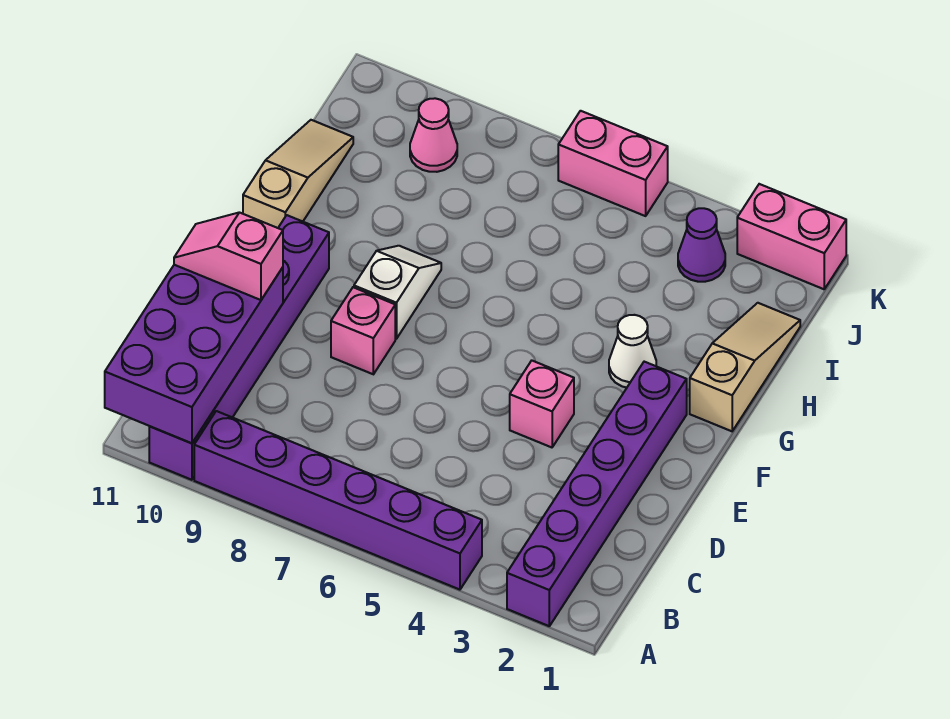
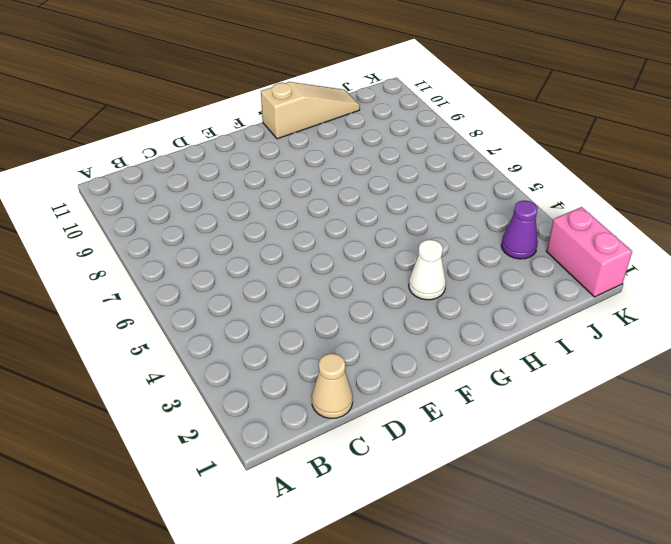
tan cone C1 level 1 -> none
none -> purple brick A2:F2 level 1
none -> purple brick A4:A9 level 1
none -> purple brick A10:F10 level 1

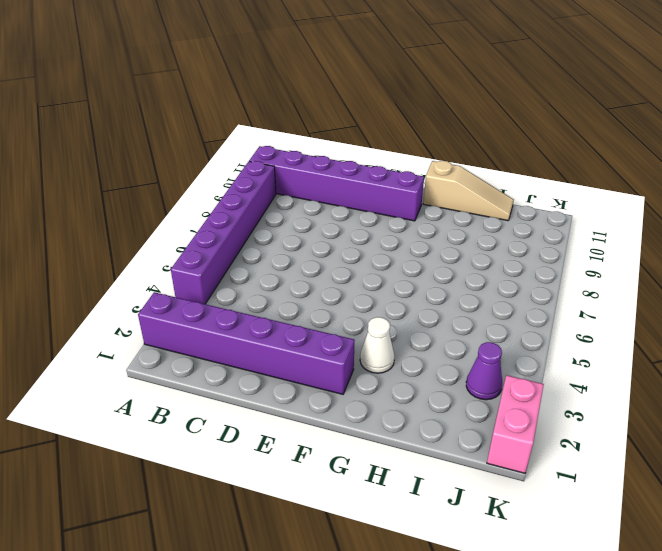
none -> pink brick E4 level 1
none -> pink brick E8 level 1
none -> white slope F8:G8 level 1 top F

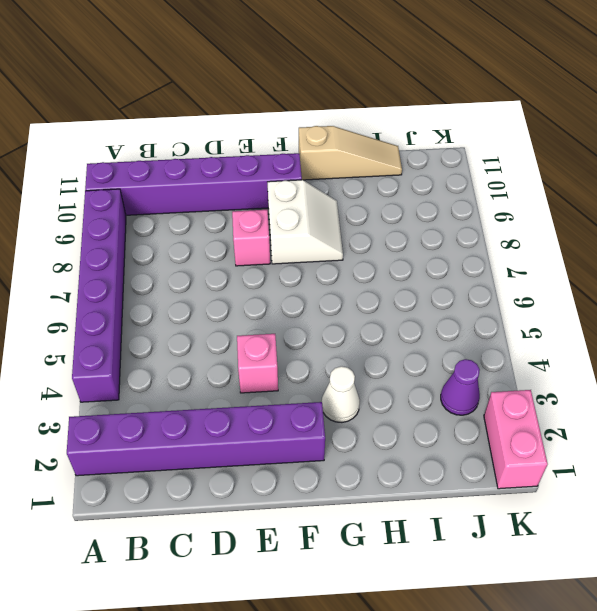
white slope F8:G9 level 1 top F -> white slope F8:G8 level 1 top F
none -> tan slope G1:I1 level 1 top G
none -> pink cone J9 level 1
none -> pink brick K5:K6 level 1

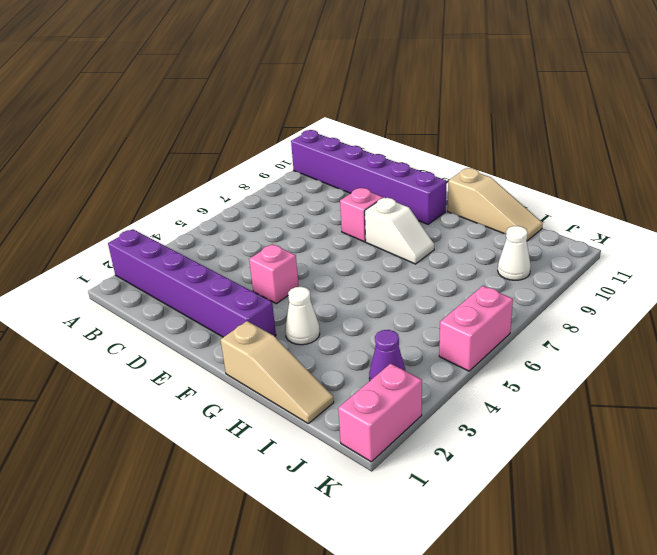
white cone J9 level 1 -> pink cone J9 level 1
none -> purple brick A4:A9 level 1
none -> purple brick A10:D11 level 2
none -> pink slope D10:D11 level 3 top 10

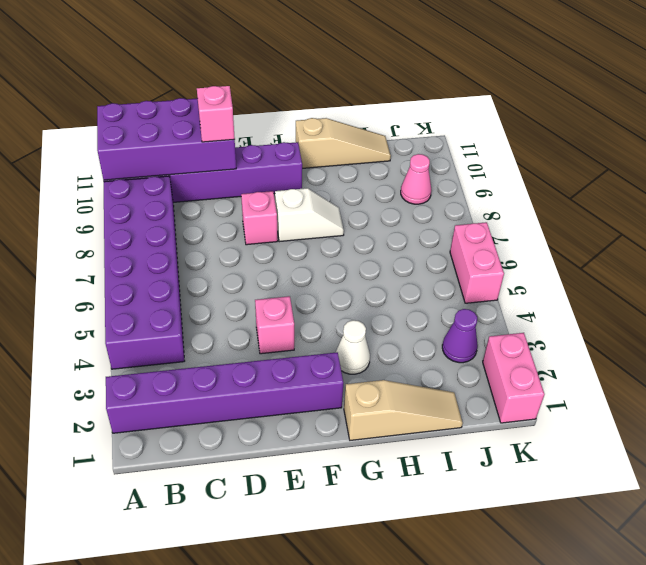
purple brick A4:B9 level 1 -> purple brick A4:A9 level 1

